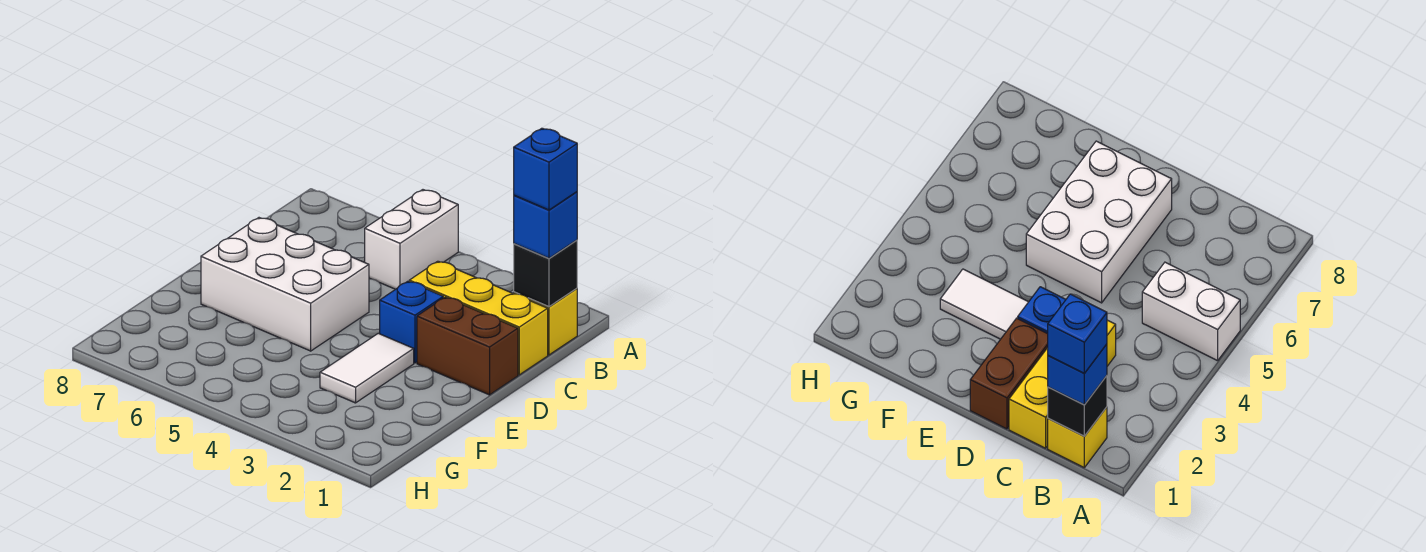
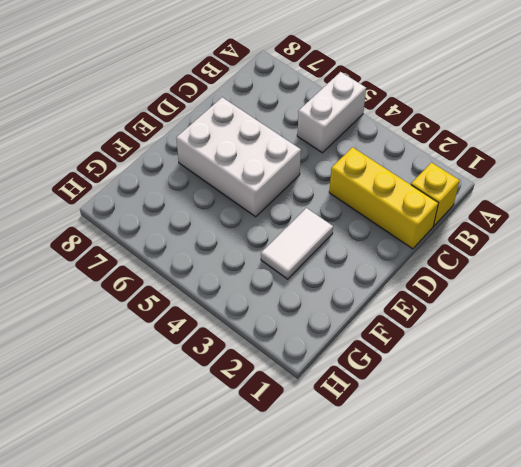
none -> brown brick D1:D2 level 1
none -> blue brick D3 level 1

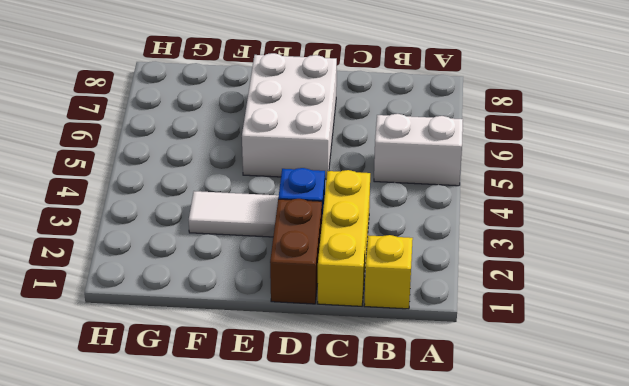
none -> black brick B1 level 2
none -> blue brick B1 level 3

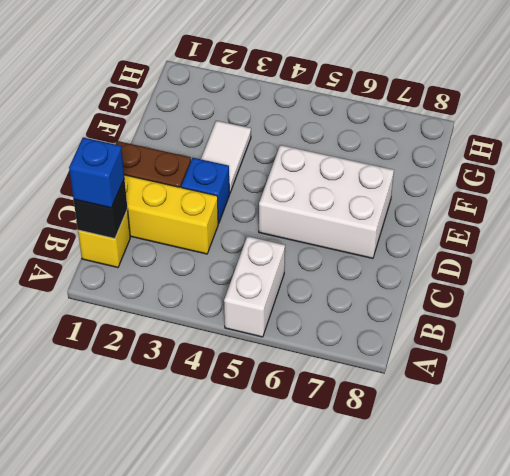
none -> blue brick B1 level 4

